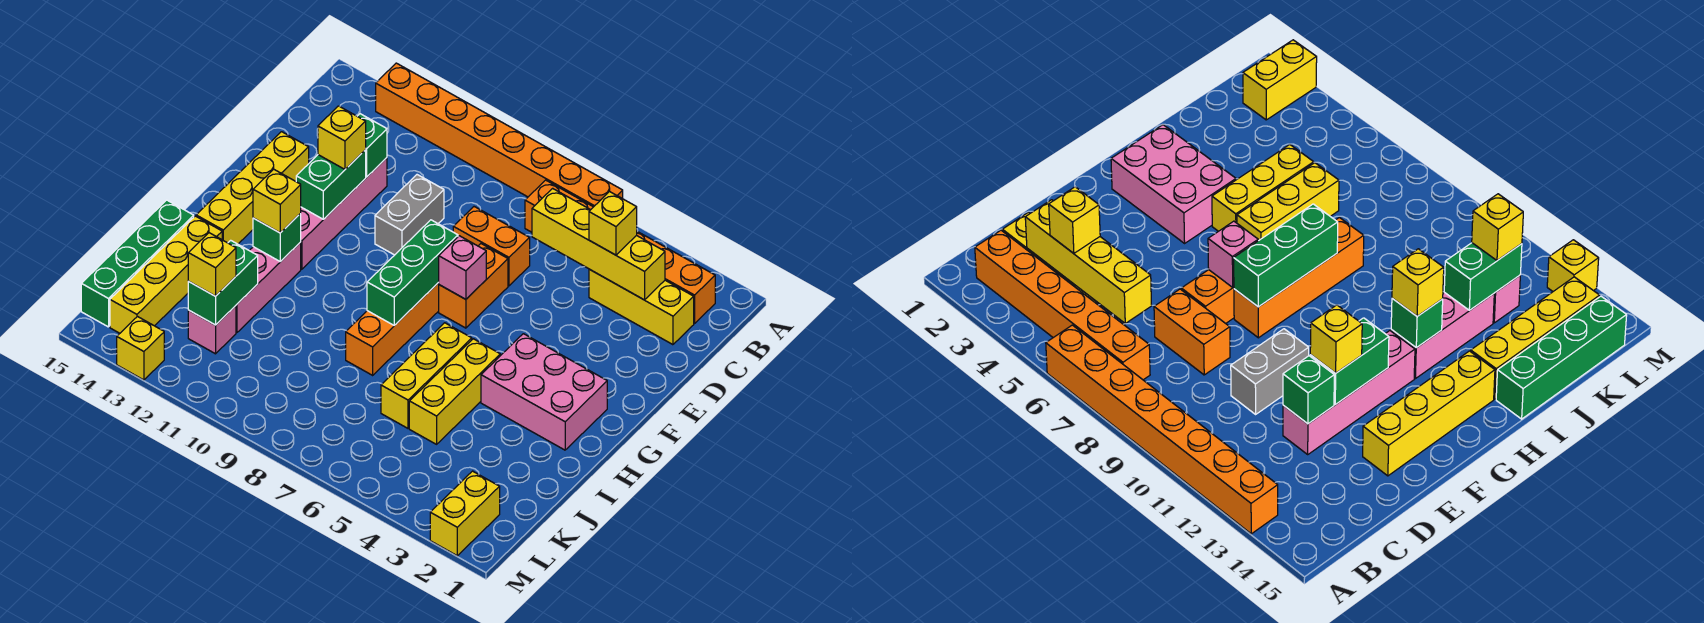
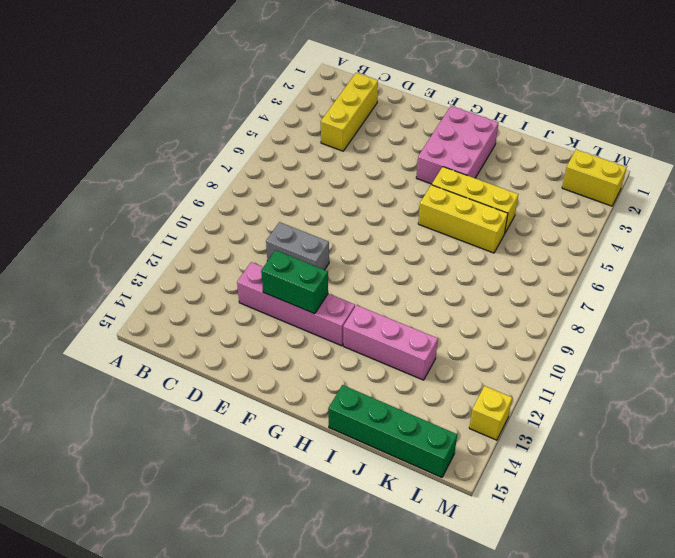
none -> orange brick A6:A13 level 1
none -> orange brick B2:B7 level 1
none -> orange brick D7:D8 level 1

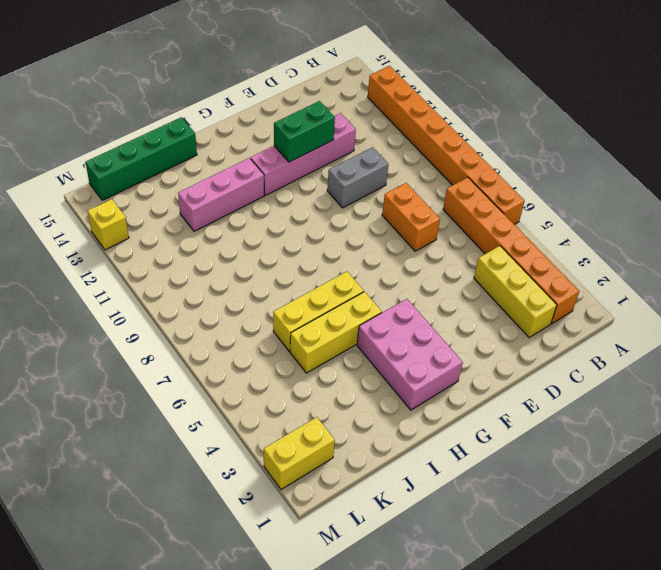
none -> orange brick E7:F7 level 1
none -> yellow brick E14:H14 level 1
none -> orange brick F8:I8 level 1

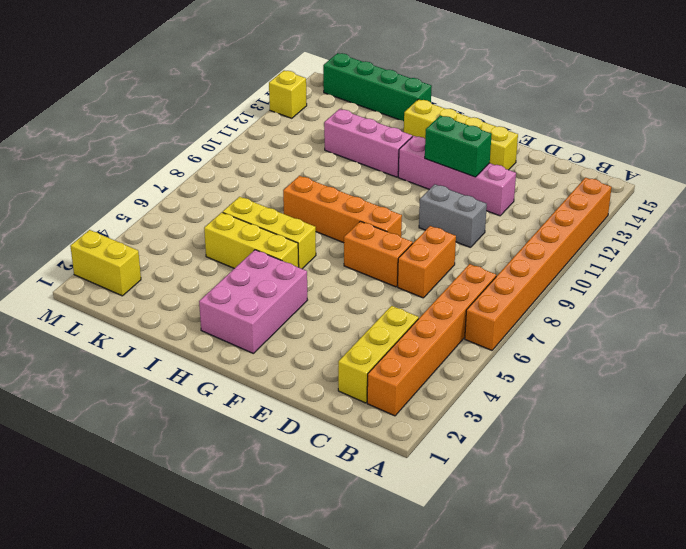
none -> yellow brick I14:L14 level 1
none -> pink brick K12 level 1
none -> yellow brick C3:C6 level 2

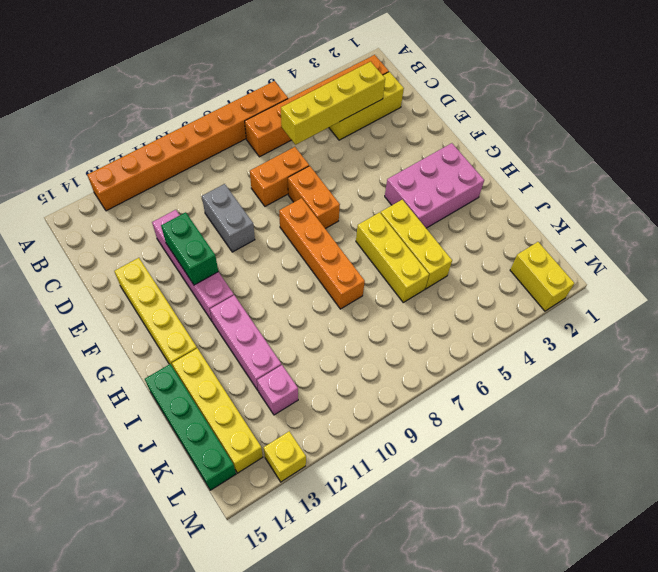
none -> green brick D12 level 2
none -> pink brick F7 level 2
none -> green brick F8:H8 level 2

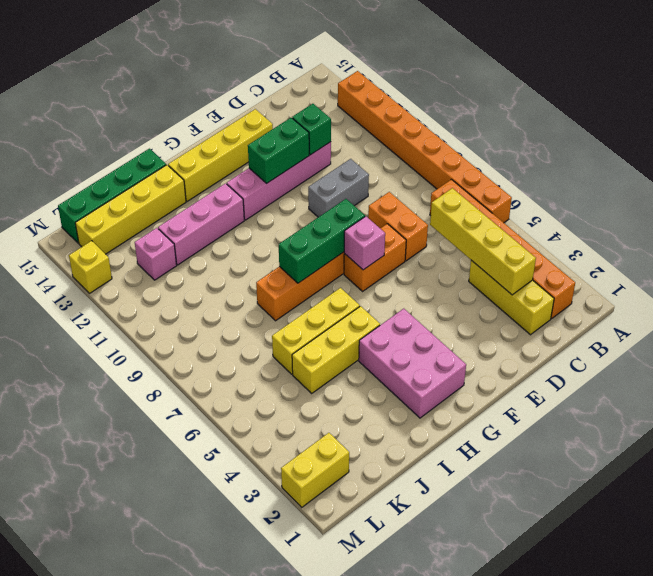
none -> green brick H12 level 2
none -> green brick J12:K12 level 2
none -> yellow brick C4 level 3

